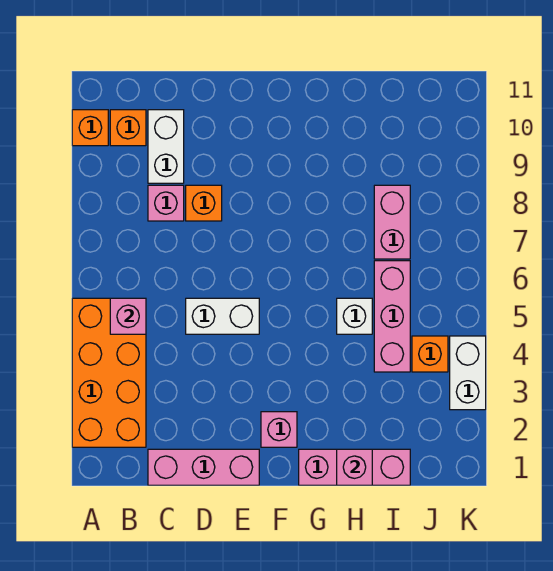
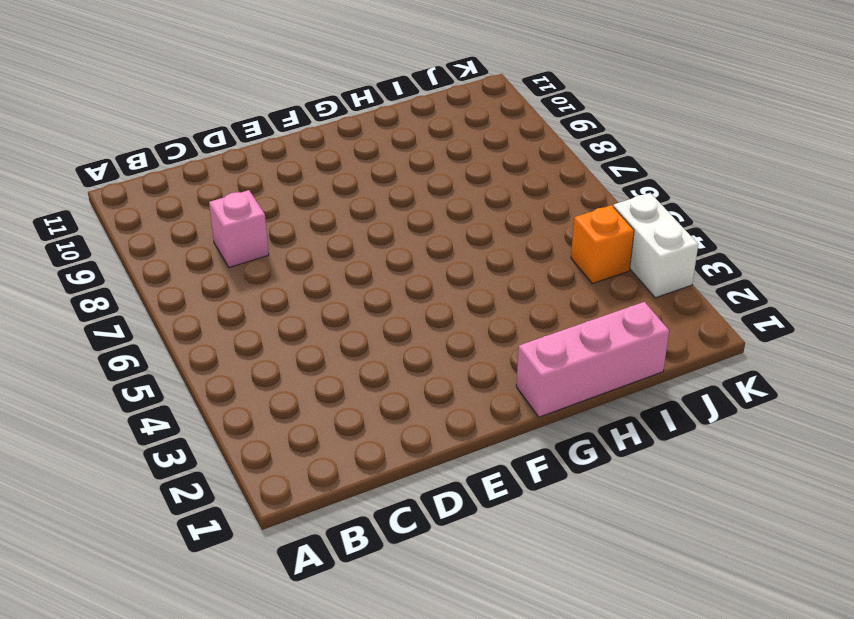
none -> orange brick A2:B5 level 1
none -> orange brick A10 level 1
none -> orange brick B10 level 1

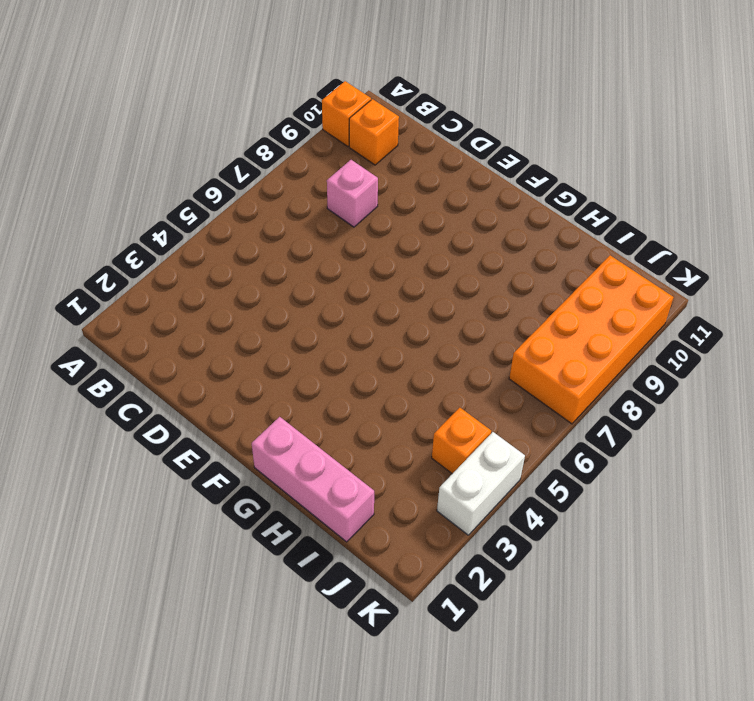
orange brick J7:K10 level 1 -> orange brick A2:B5 level 1
none -> pink brick C1:E1 level 1
none -> white brick C9:C10 level 1
none -> white brick D5:E5 level 1

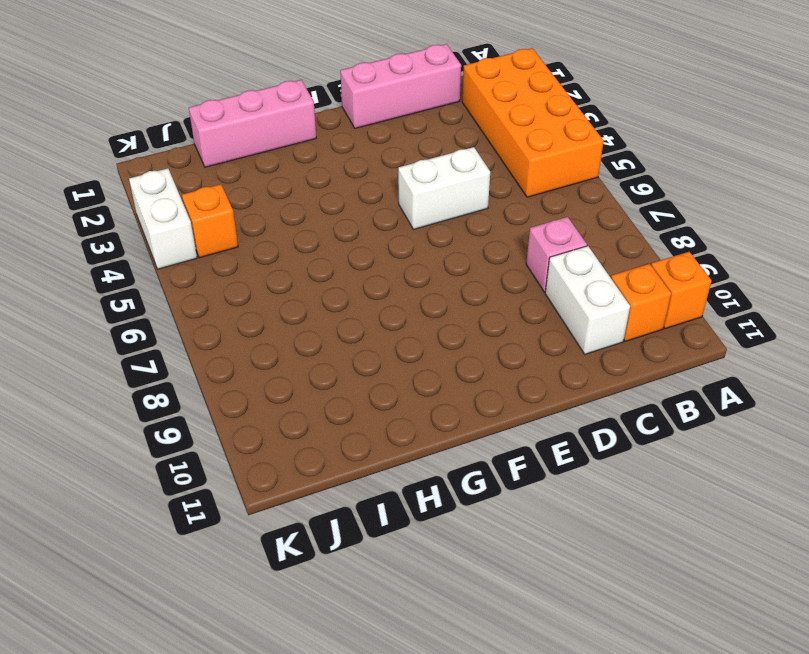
none -> orange brick D8 level 1
none -> pink brick F2 level 1
none -> white brick H5 level 1

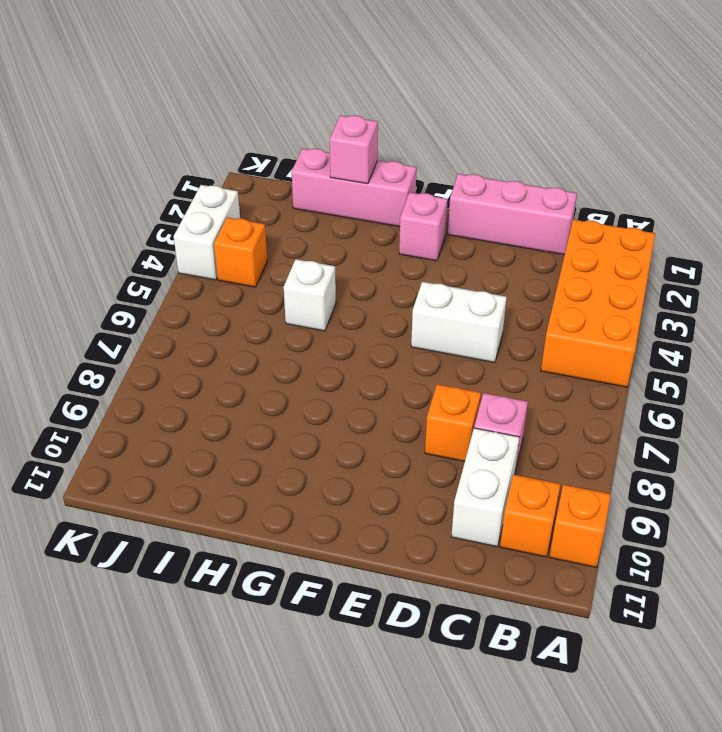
none -> pink brick I4:I6 level 1
none -> pink brick I7:I8 level 1
none -> pink brick B5 level 2

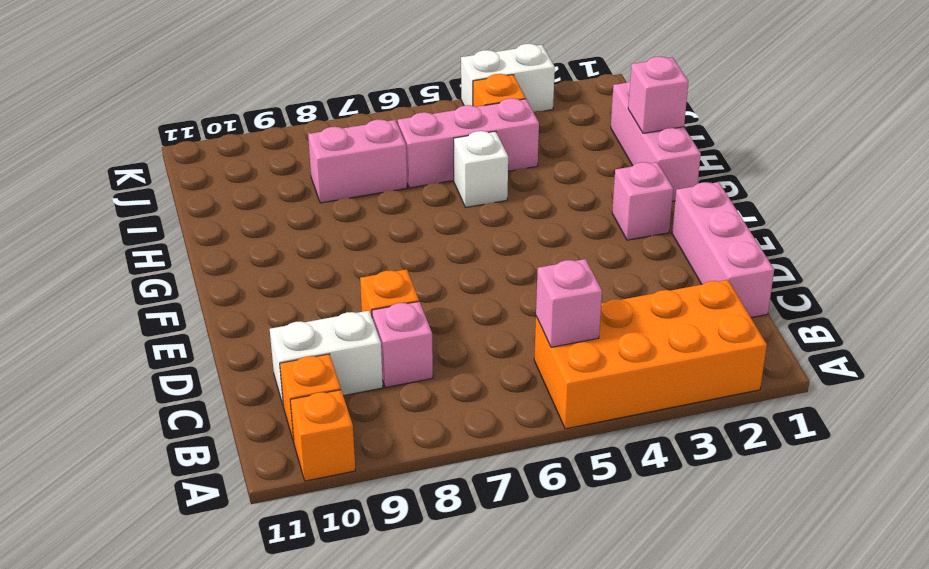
none -> white brick D5:E5 level 1

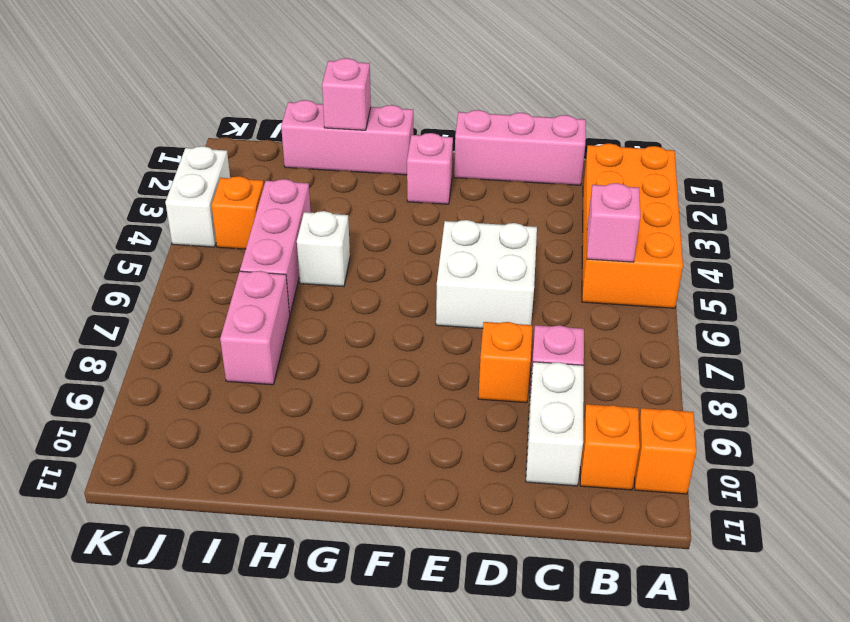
white brick D5:E6 level 1 -> white brick D5:E5 level 1

